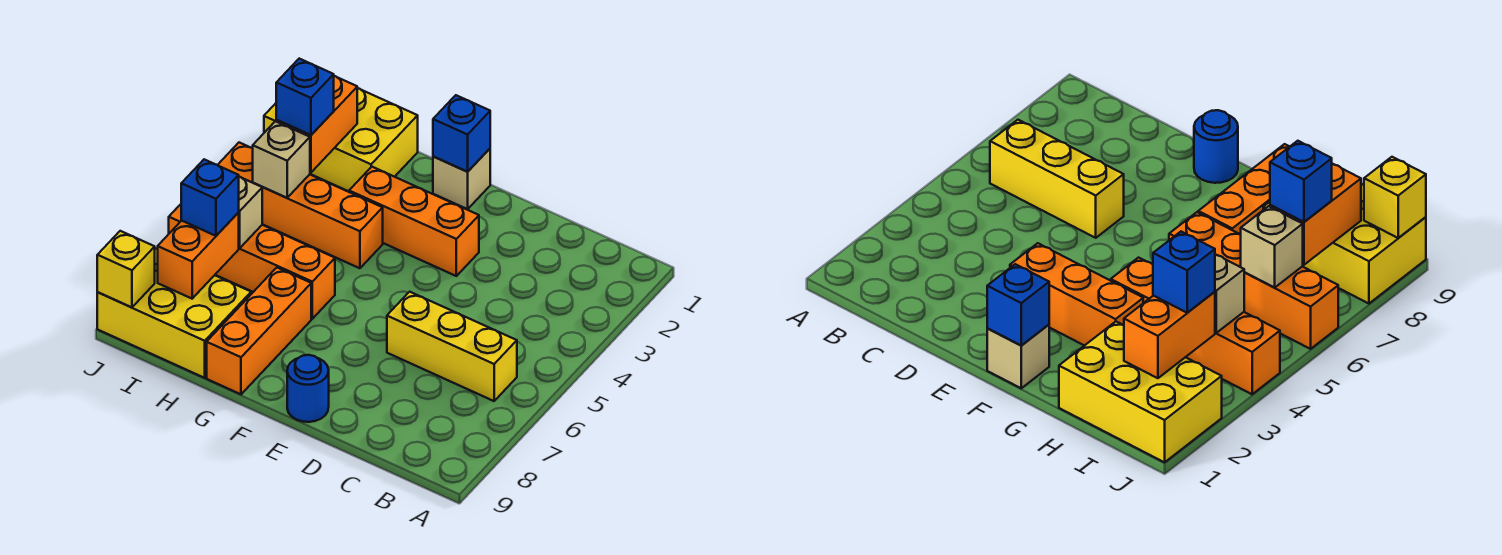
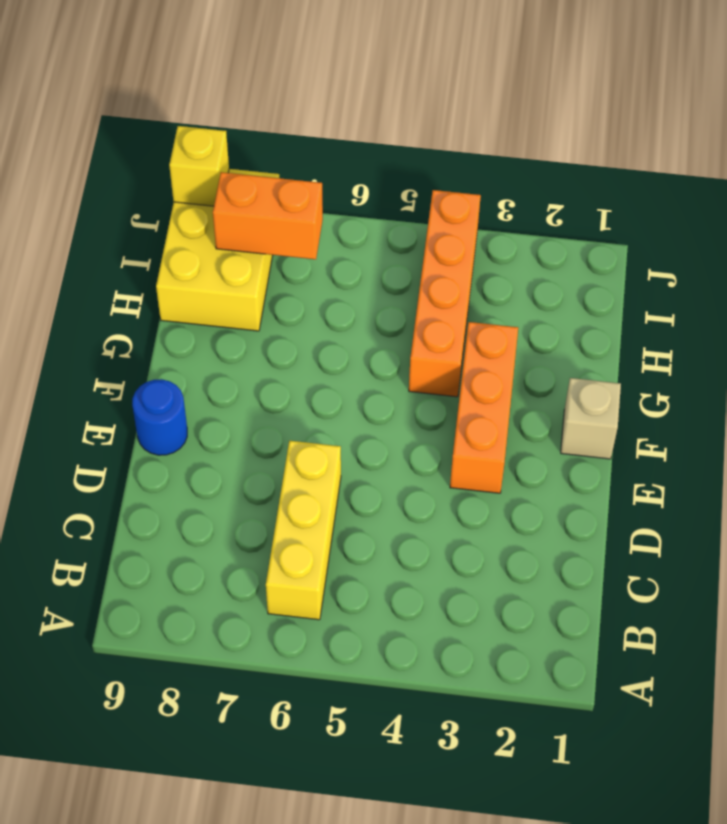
none -> orange brick G6:J6 level 1
none -> orange brick G7:G9 level 1
none -> yellow brick H1:J2 level 1

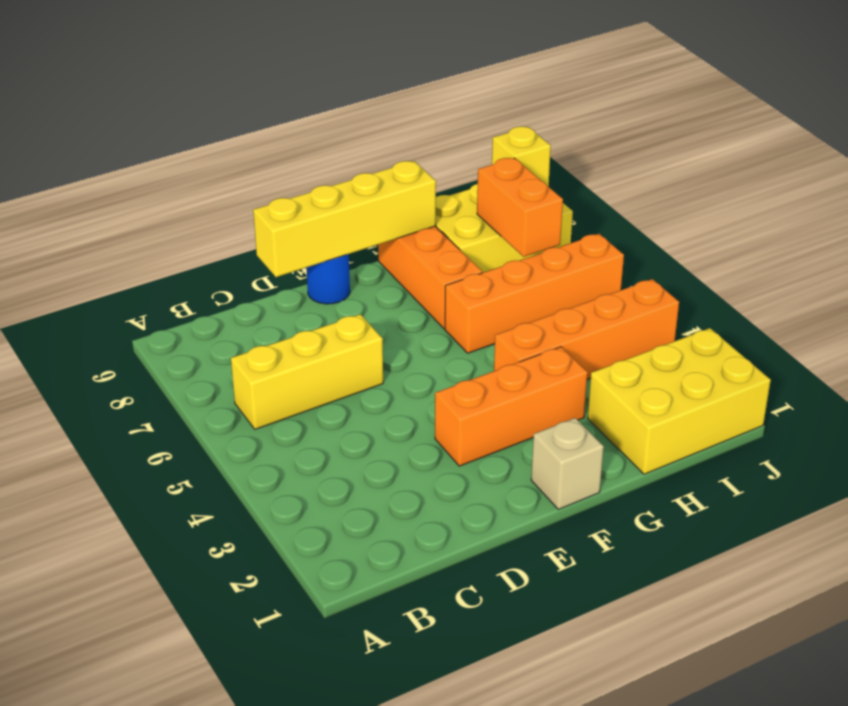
yellow brick D9:G9 level 2 -> none
none -> blue brick F1 level 2
none -> orange brick I2:I3 level 2
none -> tan brick I4 level 2

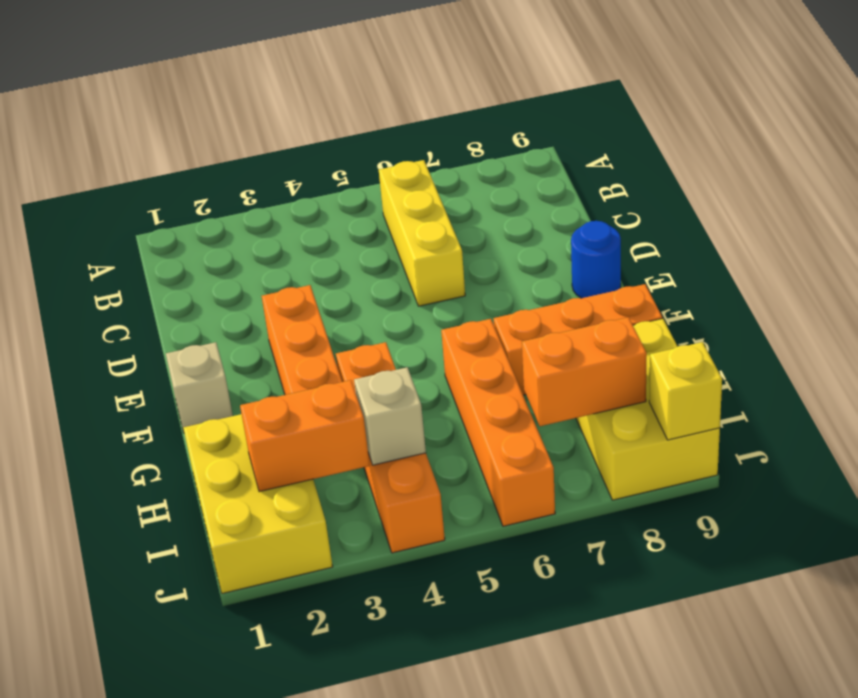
none -> blue brick F1 level 2
none -> tan brick I6 level 2
none -> blue brick I3 level 3

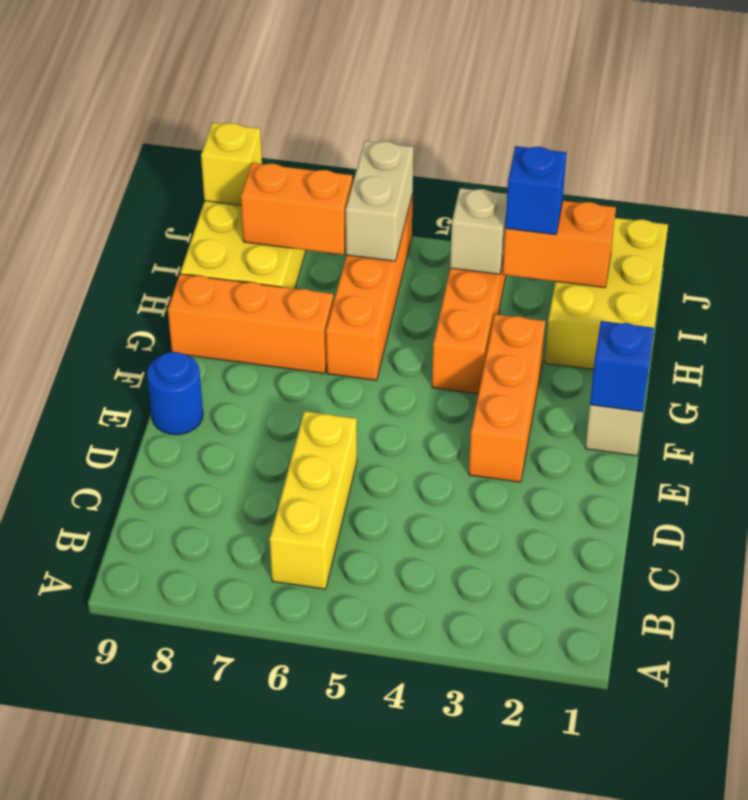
tan brick I6:J6 level 2 -> tan brick I6 level 2
none -> blue brick I7 level 3

